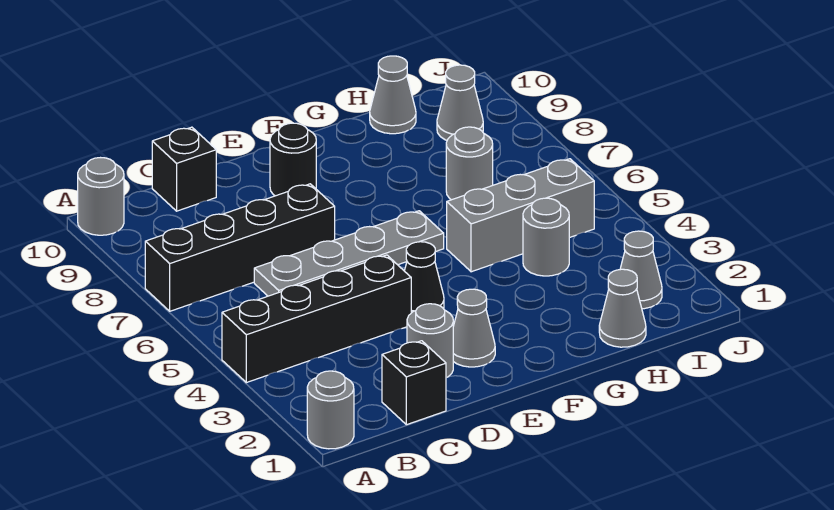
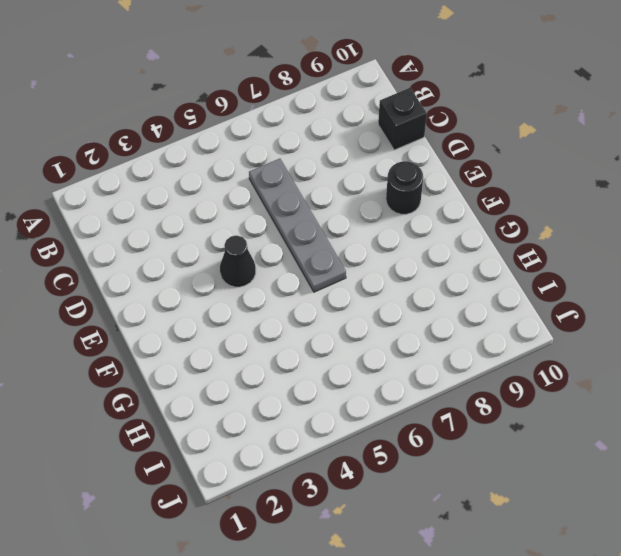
none -> grey round brick A1 level 1
none -> black brick A4:D4 level 1
none -> black brick A7:D7 level 1

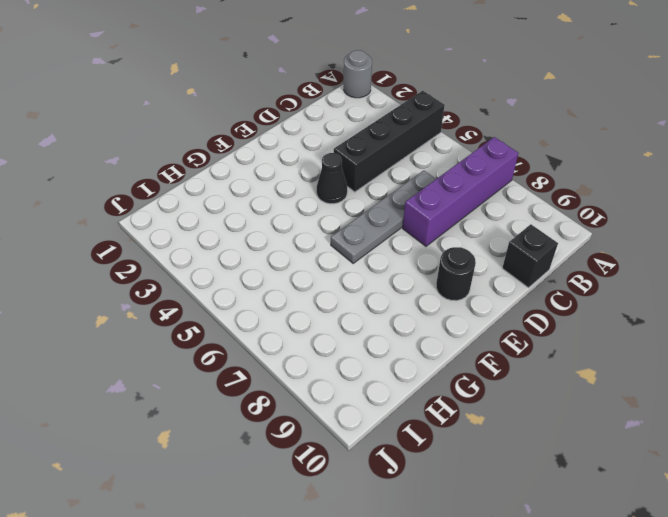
purple brick A7:D7 level 1 -> black brick A7:D7 level 1
none -> grey round brick A10 level 1
none -> black brick C1 level 1
none -> grey round brick D2 level 1

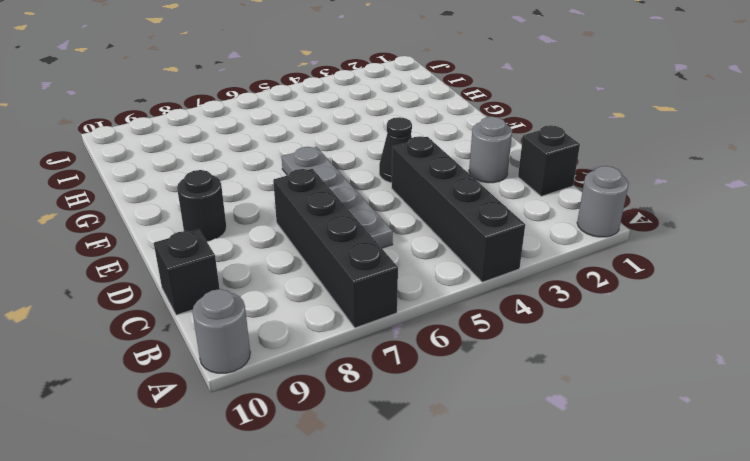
none -> grey cone E2 level 1
none -> grey brick G5:I5 level 1
none -> grey cone H1 level 1

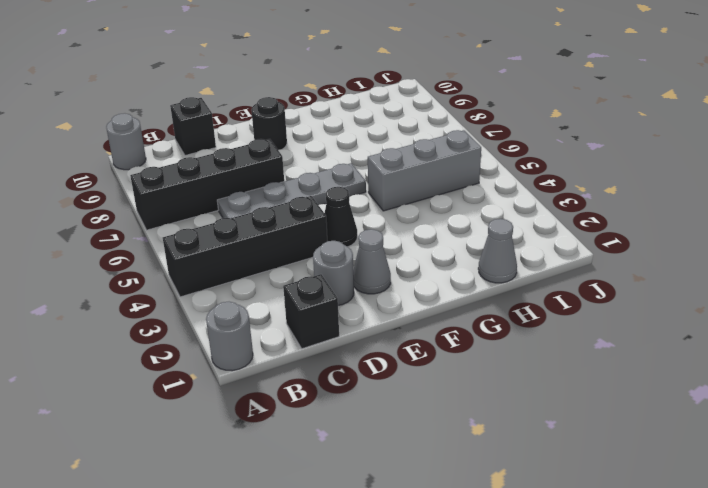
none -> grey round brick H4 level 1
none -> grey round brick H7 level 1
none -> grey cone H10 level 1

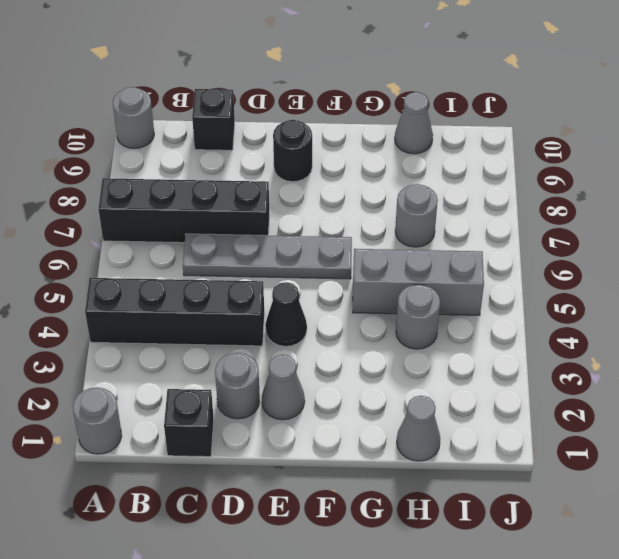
none -> grey cone I2 level 1
none -> grey cone I9 level 1

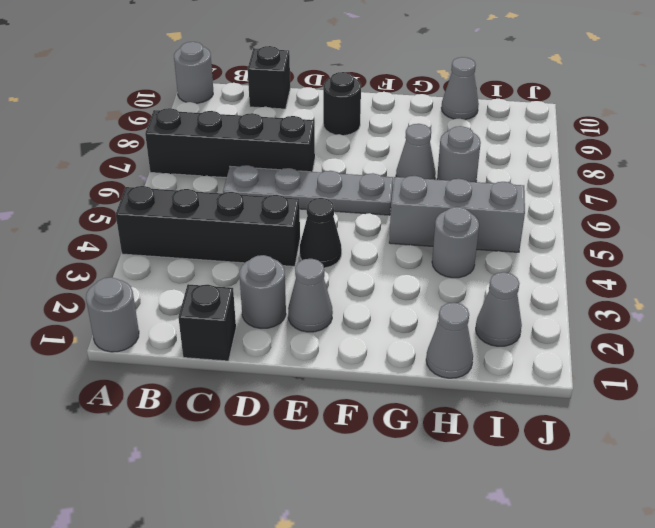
grey cone G7 level 1 -> grey cone I9 level 1

